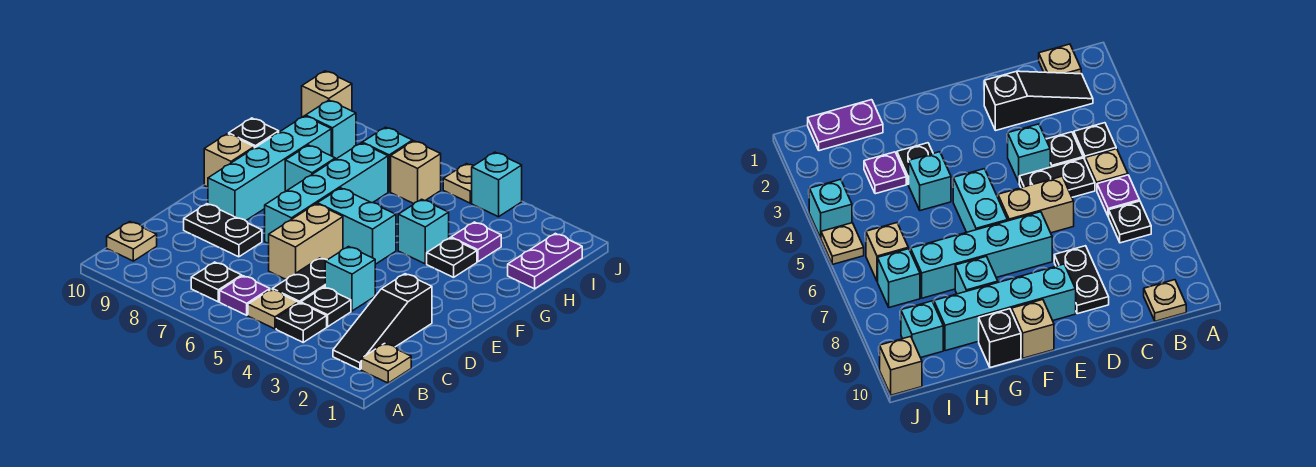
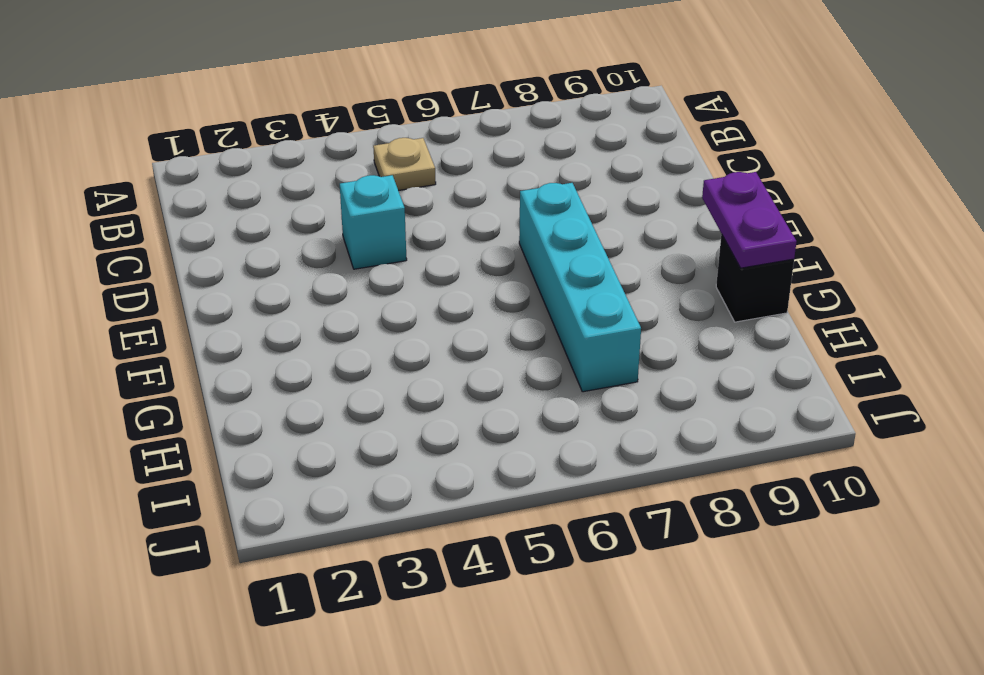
purple plate F10:G10 level 2 -> purple plate H1:I1 level 1
none -> tan plate B1 level 1
none -> black slope B2:D2 level 1 top D
none -> black plate B4 level 1

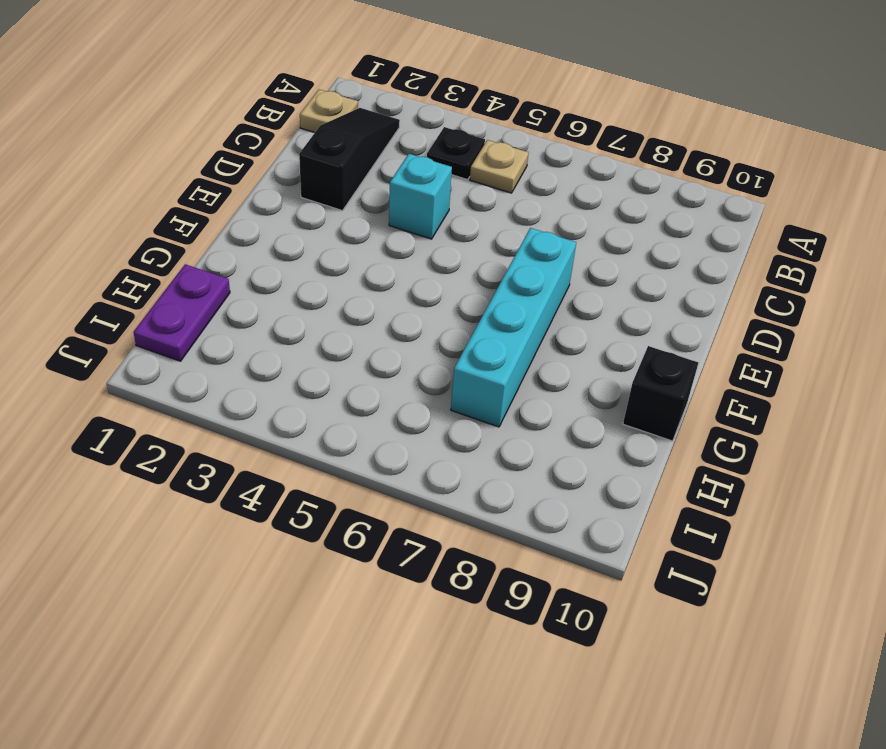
none -> purple plate B6 level 1
none -> black plate B7 level 1
none -> tan plate B10 level 1

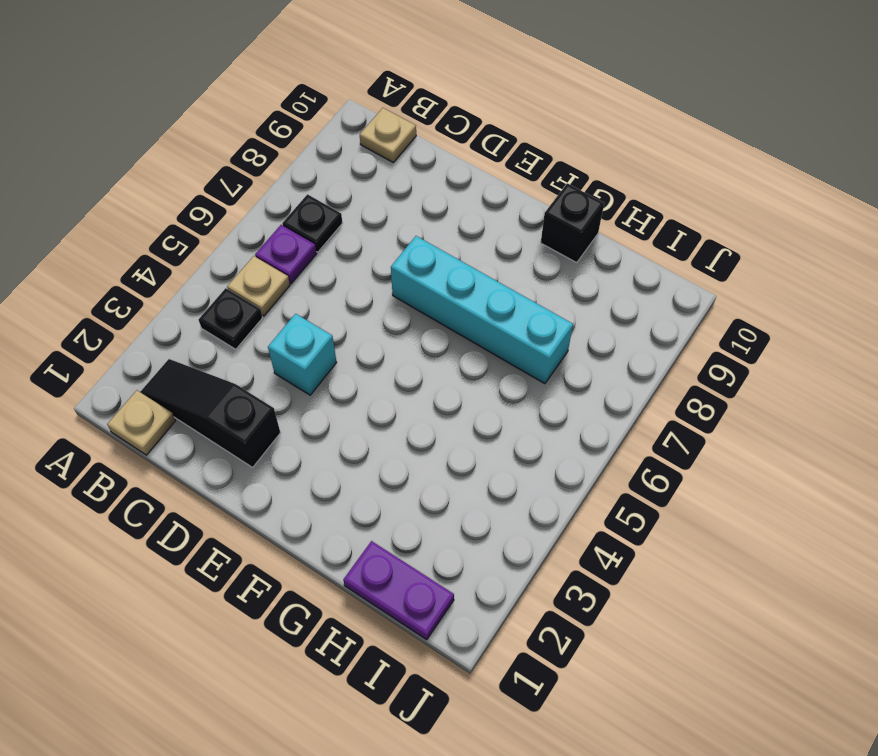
none -> black plate C4 level 1
none -> black plate C5:D5 level 1
none -> tan brick D6:E6 level 1

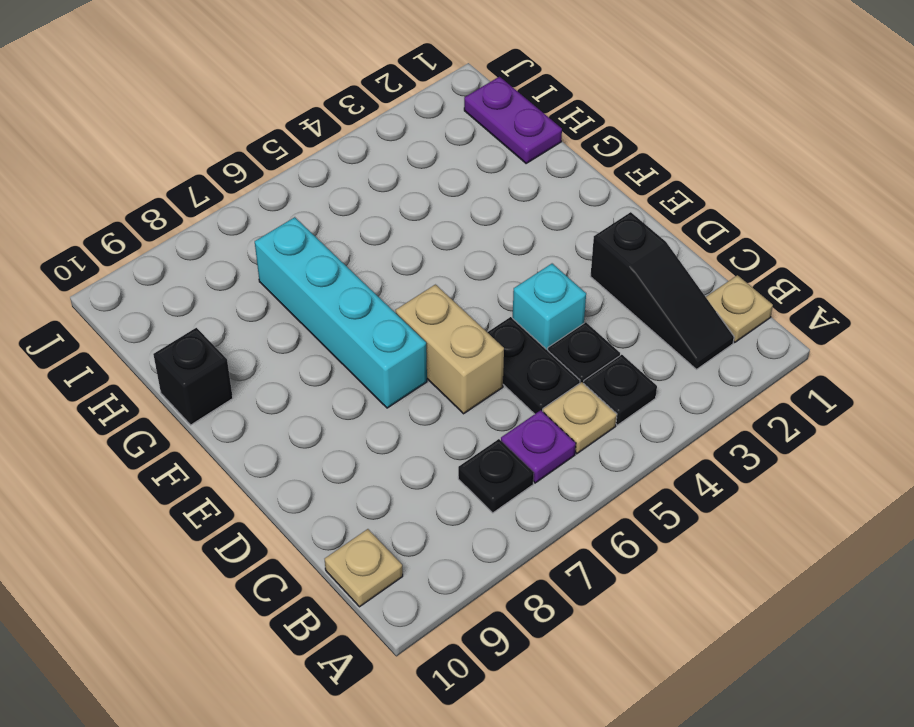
none -> black plate D8:D9 level 1
none -> cyan brick E9:H9 level 1
none -> cyan brick F5:F6 level 1

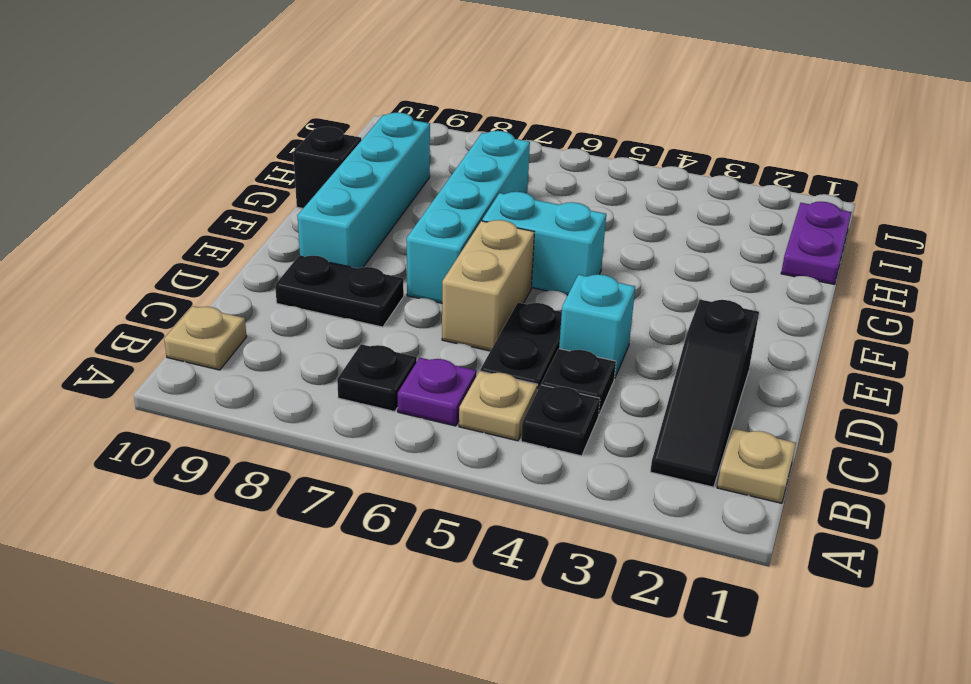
none -> tan brick F10 level 1
none -> black plate G3 level 1
none -> cyan brick G4 level 1

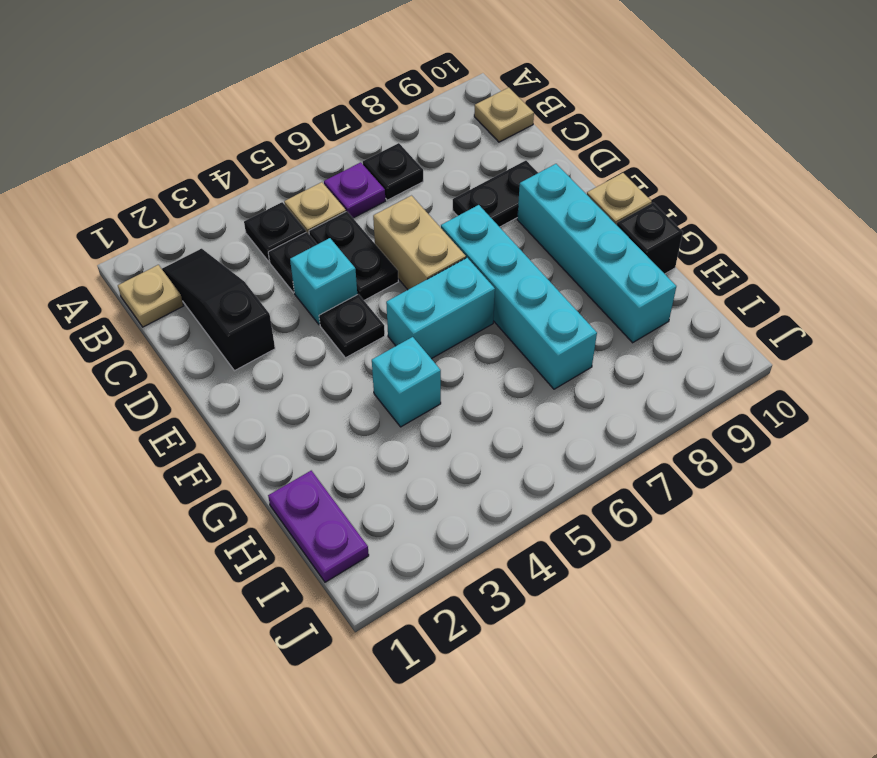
black plate E4 level 1 -> black plate G3 level 1
none -> cyan brick G8 level 1
none -> purple plate H3 level 1
none -> tan brick I6 level 1

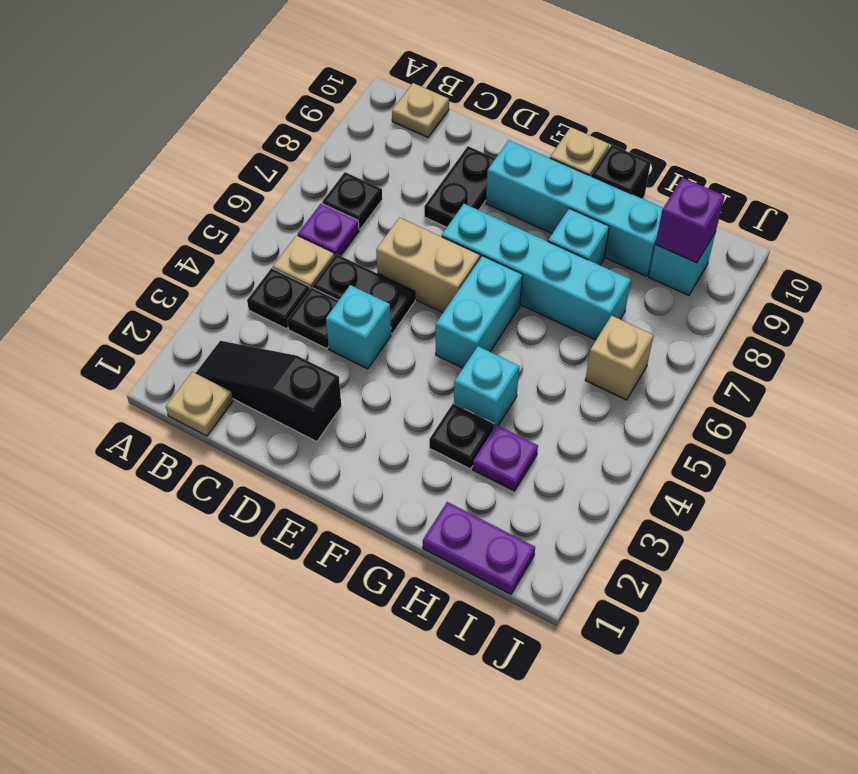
purple brick I9 level 2 -> none
none -> cyan brick I7 level 1
none -> cyan brick J4 level 1
none -> tan plate J5 level 1

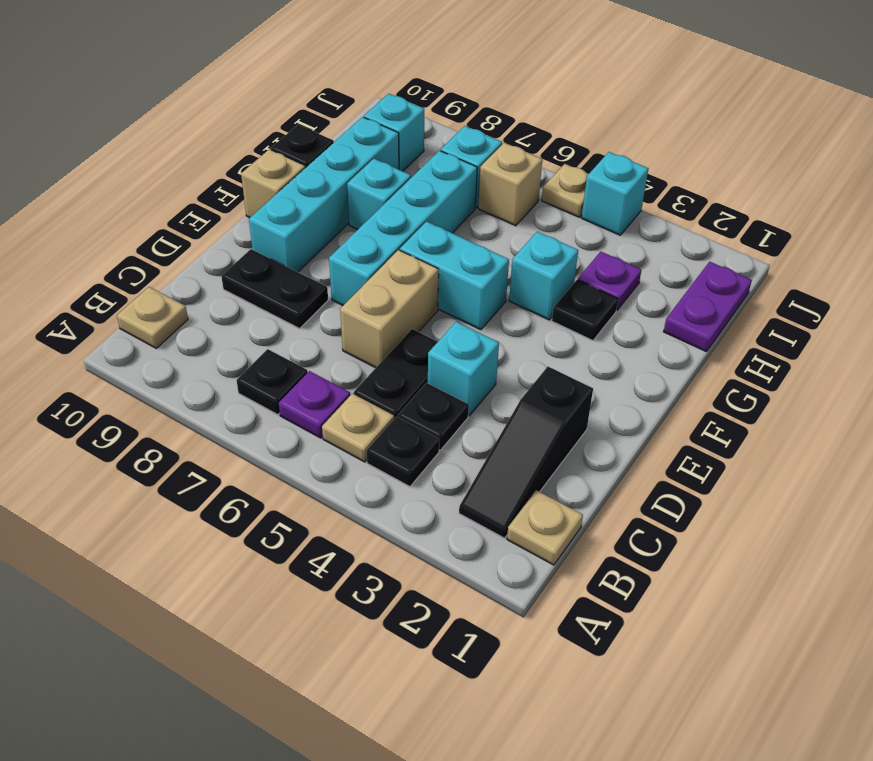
none -> tan brick J10 level 1

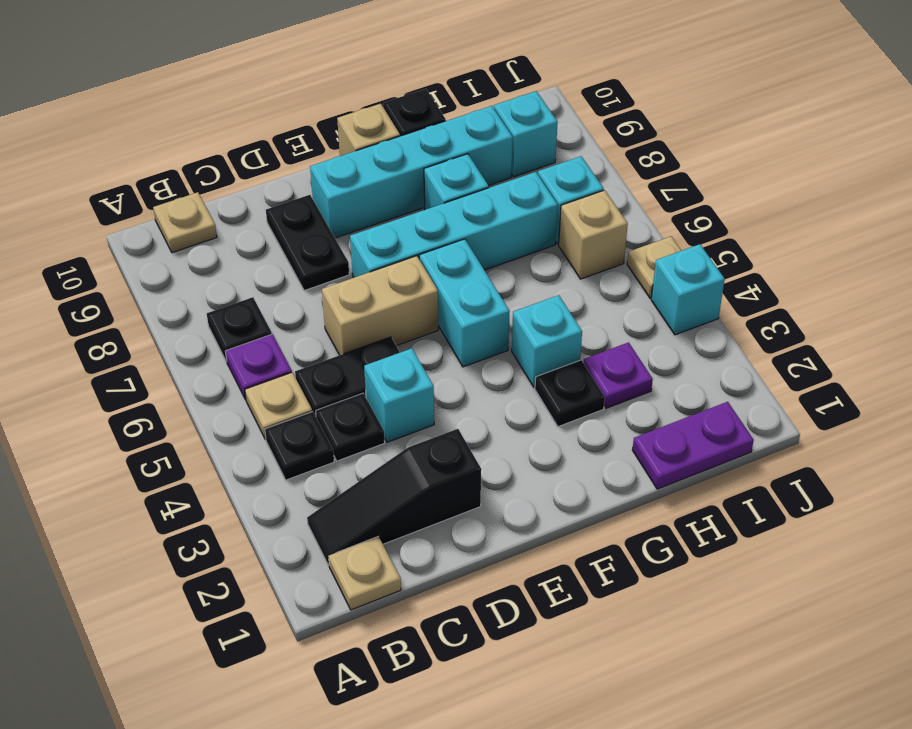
none -> tan brick J10 level 1

